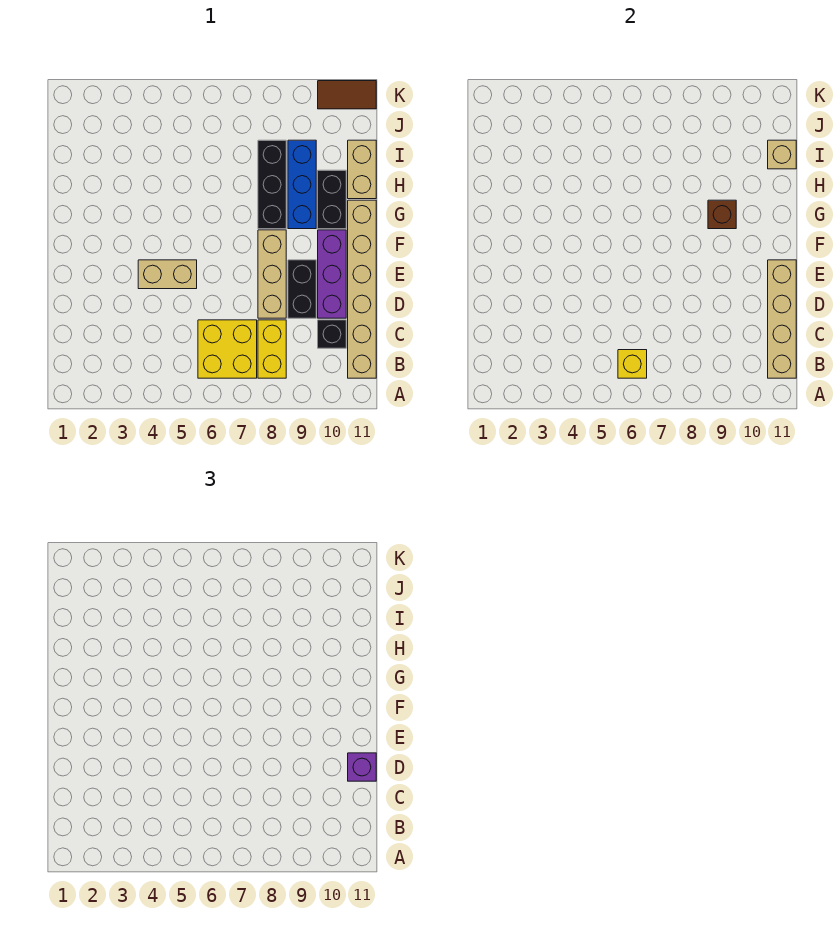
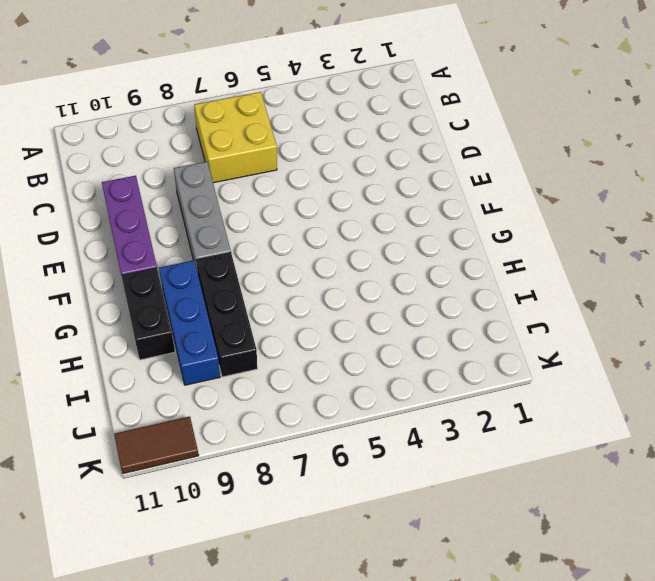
grey brick D8:F8 level 1 -> tan brick D8:F8 level 1
none -> yellow brick B8:C8 level 1
none -> tan brick B11:G11 level 1
none -> black brick C10 level 1

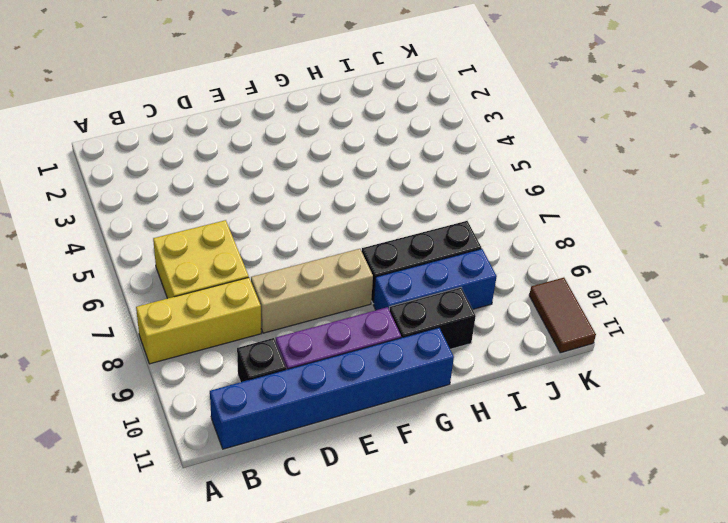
yellow brick A8:C8 level 1 -> yellow brick B8:C8 level 1
blue brick B11:G11 level 1 -> tan brick B11:G11 level 1
none -> black brick D9:E9 level 1
none -> tan brick E4:E5 level 1
none -> tan brick H11:I11 level 1

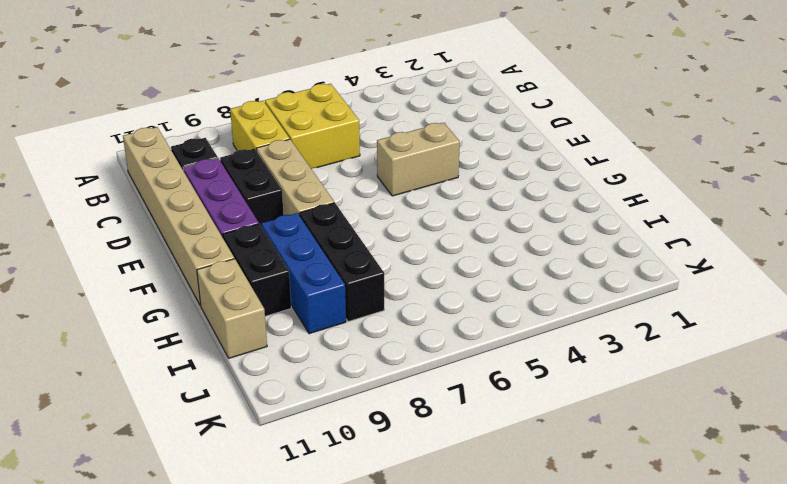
none -> brown tile K10:K11 level 1
none -> yellow brick B6 level 2
none -> tan brick B11:E11 level 2

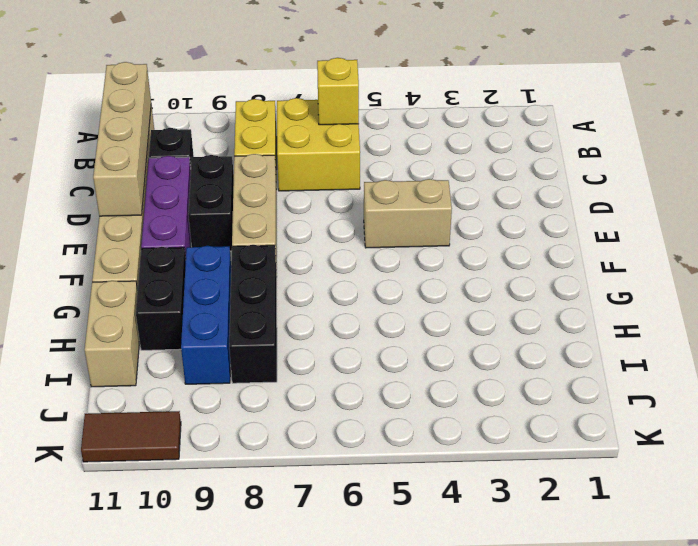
none -> brown brick G9 level 2
none -> tan brick I11 level 2
none -> purple brick D11 level 3

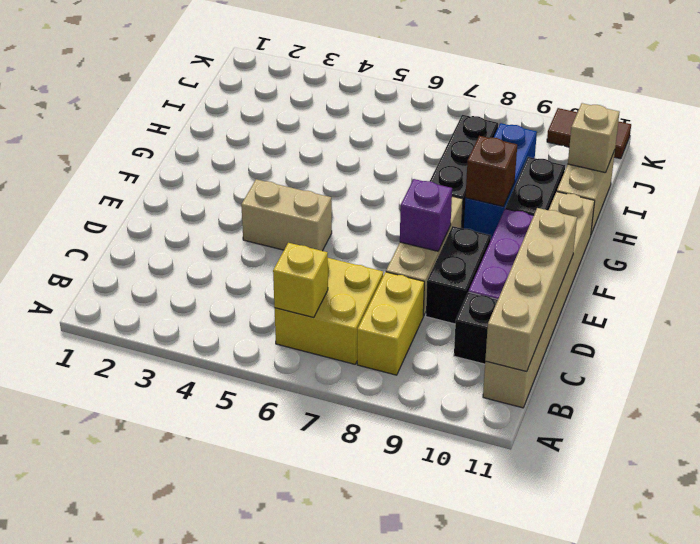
purple brick E8 level 2 -> purple brick D11 level 3

